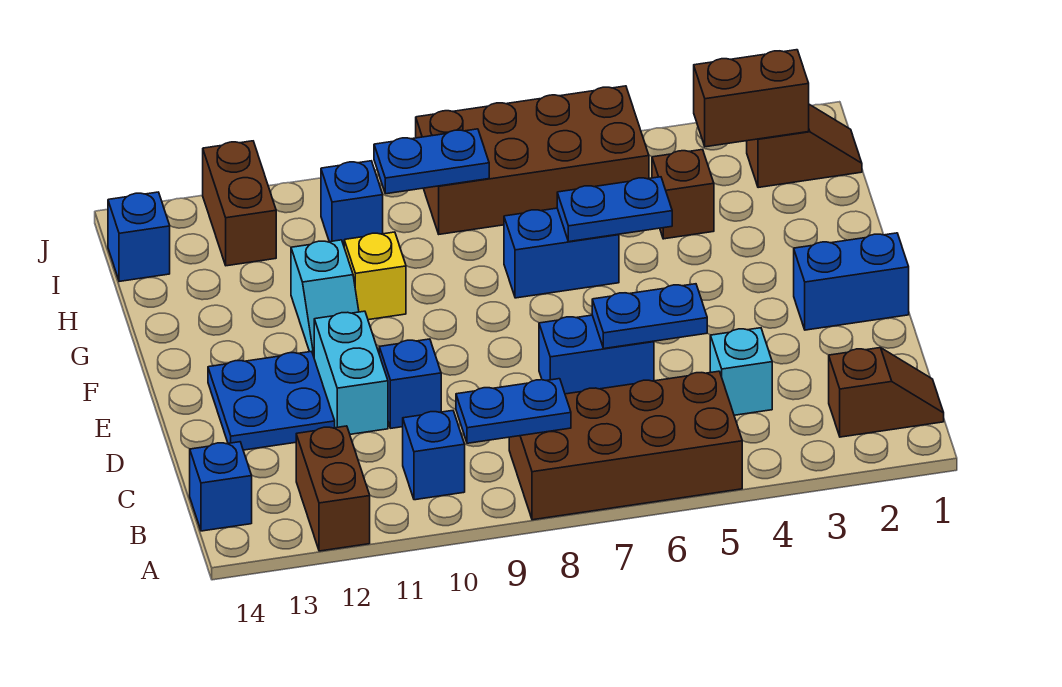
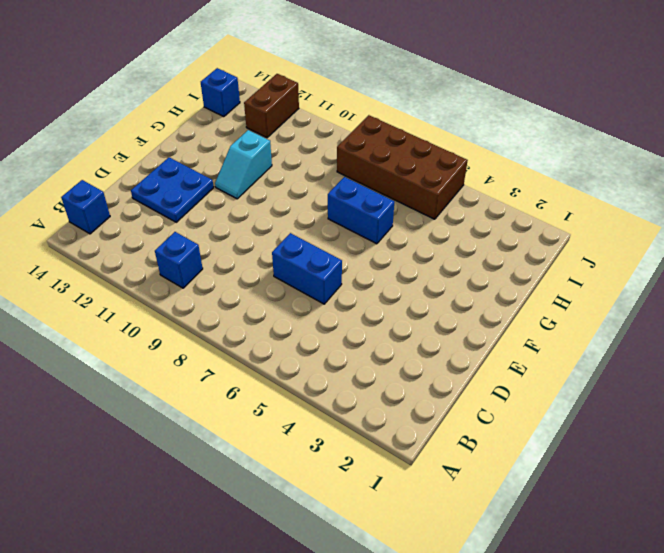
none -> brown brick A5:B8 level 1
none -> brown brick A12:B12 level 1
none -> brown slope B1:B2 level 1 top 2

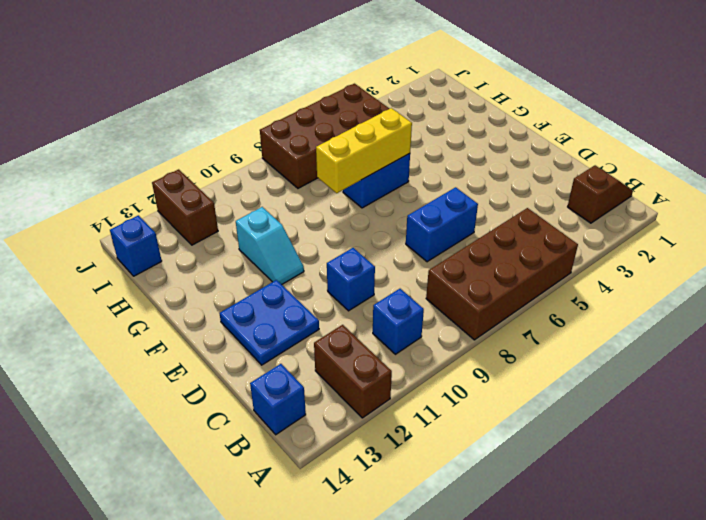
yellow brick G6:G8 level 2 -> blue plate G5:G6 level 2
none -> cyan brick C4 level 1
none -> cyan brick D11:E11 level 1
none -> blue brick E1:E2 level 1

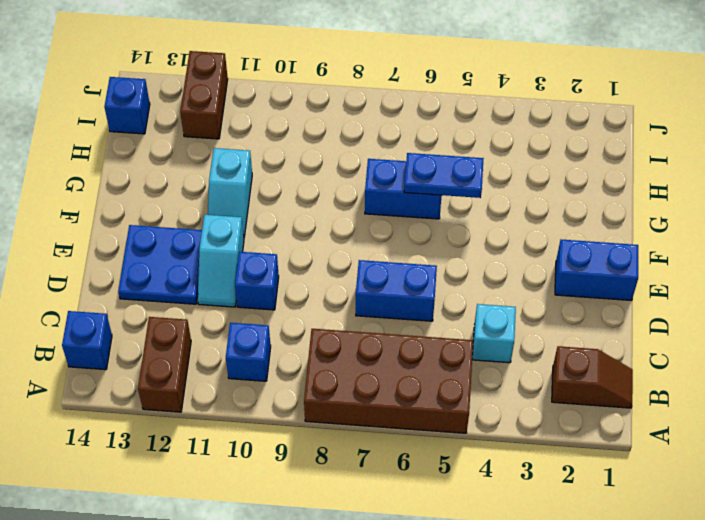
cyan slope D11:E11 level 1 top E -> cyan brick D11:E11 level 1
none -> yellow brick G10 level 1
none -> brown brick H4 level 1
none -> brown slope I1:I2 level 1 top 2

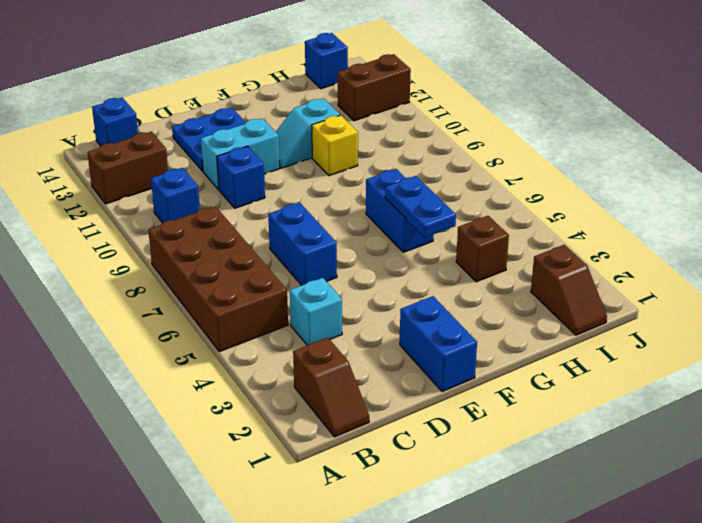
none -> brown brick I5:J8 level 1
none -> blue brick I10 level 1
none -> blue plate B8:B9 level 2

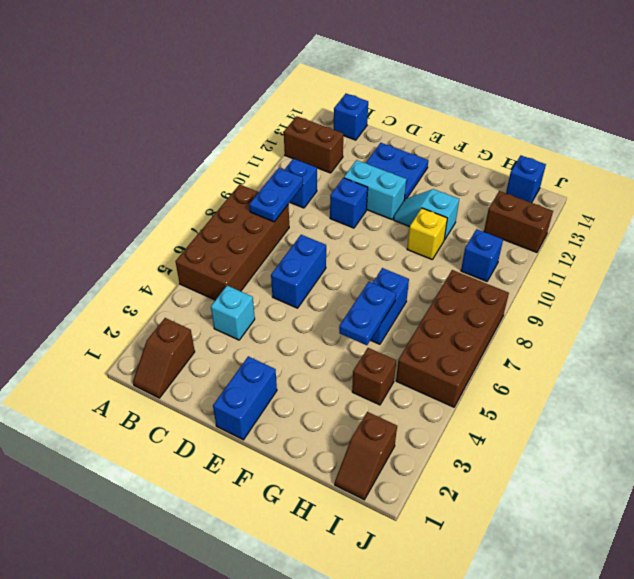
none -> blue plate D5:D6 level 2
none -> brown brick I2:I3 level 2
none -> blue plate I8:I9 level 2

